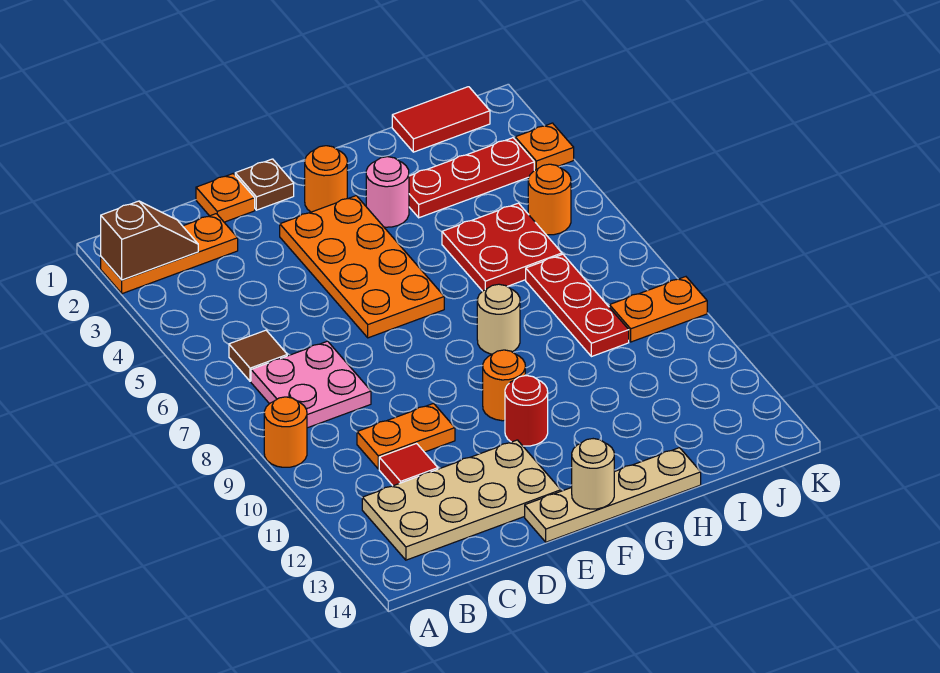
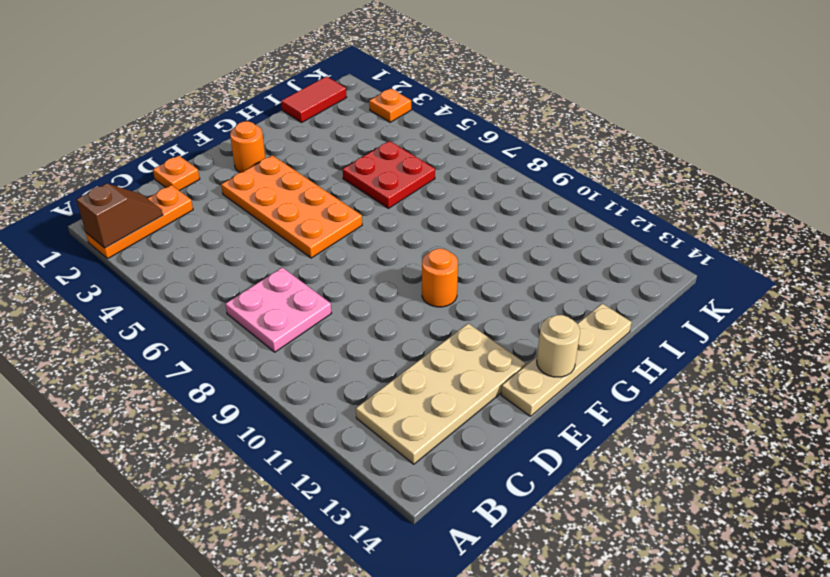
none -> orange round brick A9 level 1
none -> brown tile B6 level 1
none -> orange plate C10:D10 level 1

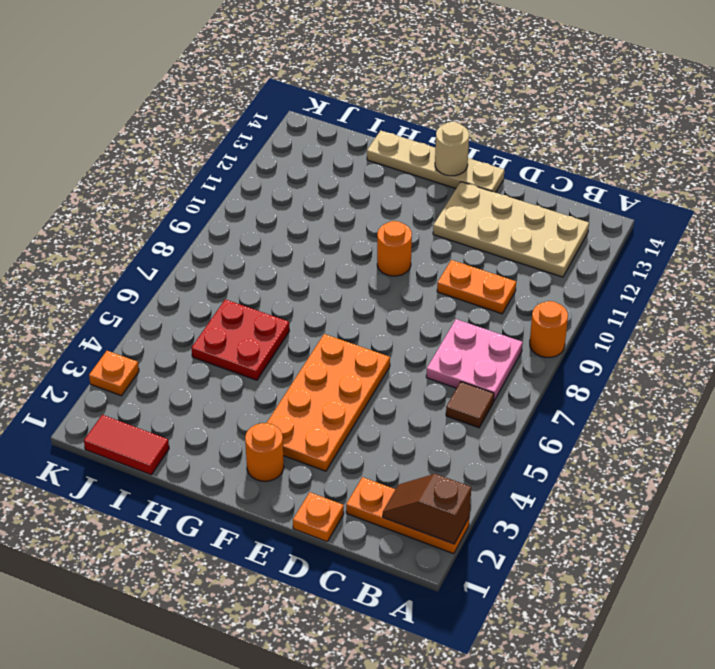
none -> red tile C11 level 1
none -> brown plate E1 level 1
none -> red round brick F11 level 1

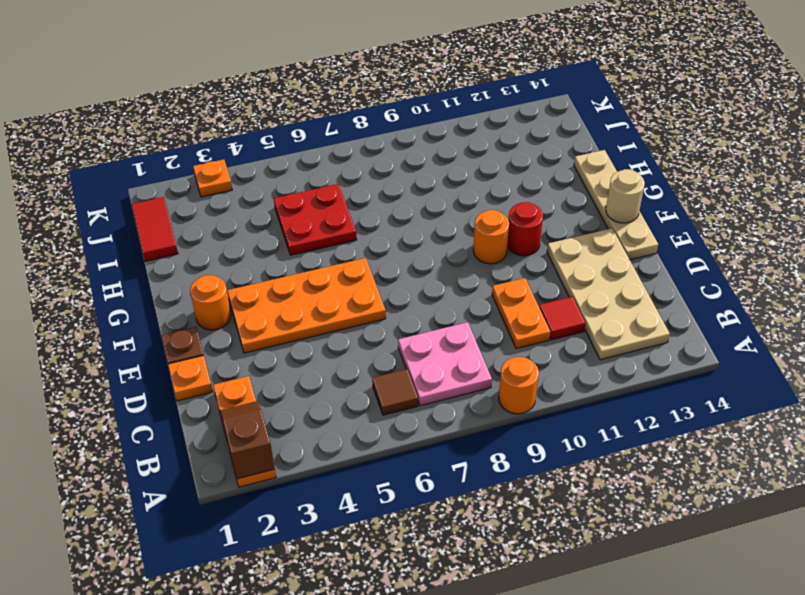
none -> pink round brick G3 level 1
none -> tan round brick G8 level 1
none -> red plate H3:J3 level 1

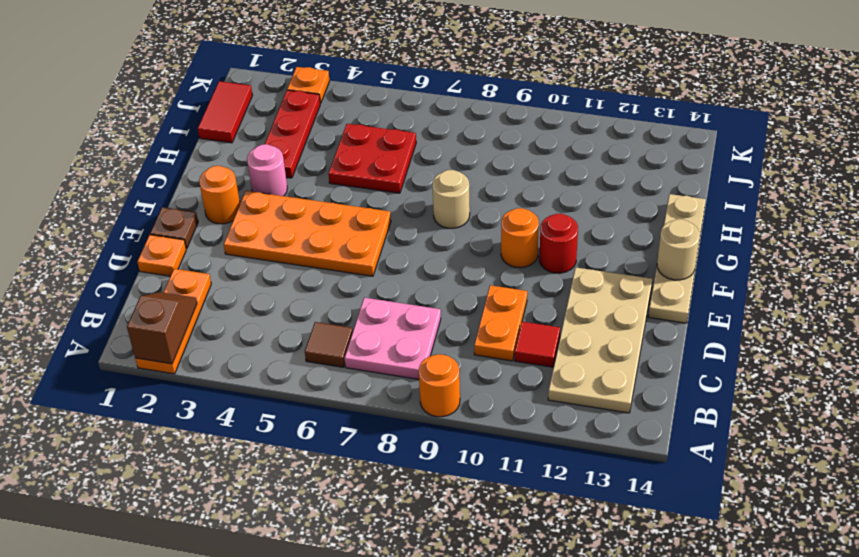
none -> red plate I7:I9 level 1
none -> orange round brick J5 level 1
none -> orange plate J9:K9 level 1

